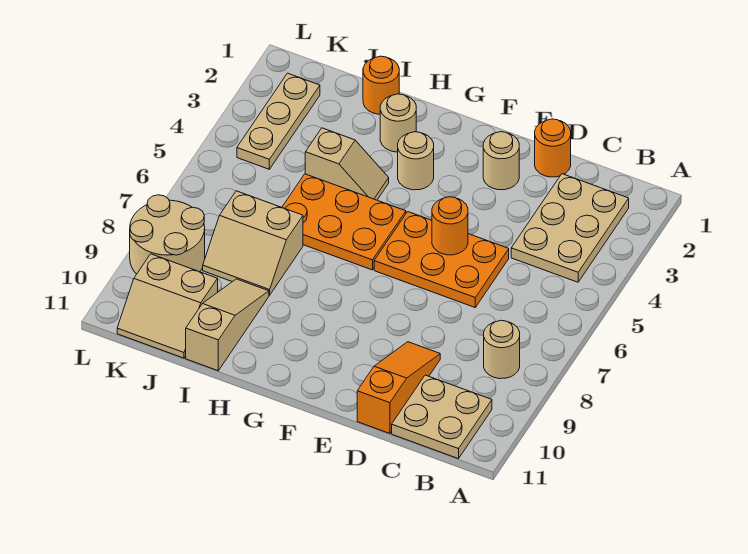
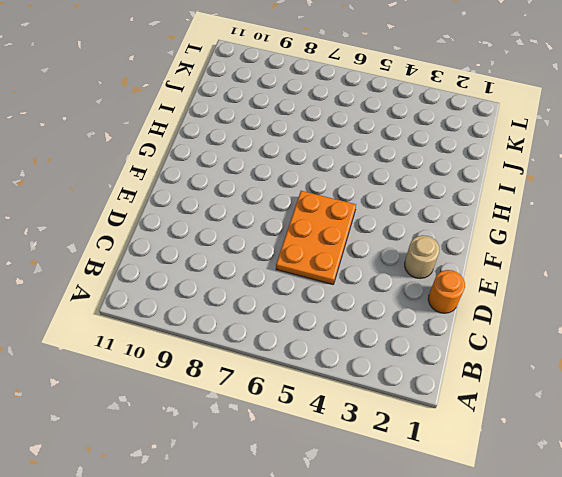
none -> tan plate B2:C4 level 1
none -> tan round brick B8 level 1
none -> tan plate B10:C11 level 1

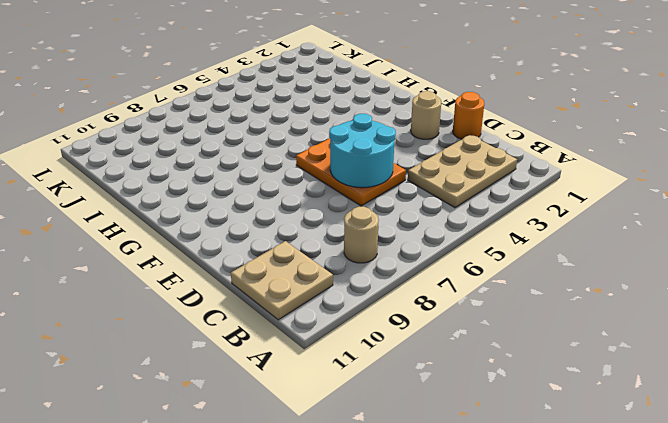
cyan round brick D5:E6 level 2 -> orange round brick E5 level 2
none -> orange slope D9:D11 level 1 top 11
none -> tan round brick G3 level 1
none -> orange plate G5:I6 level 1

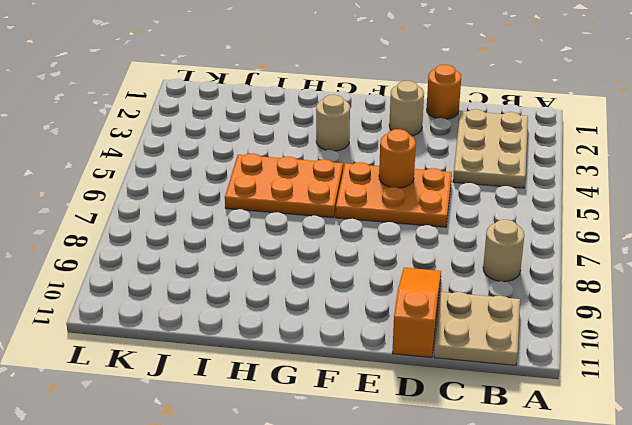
none -> tan round brick H2 level 1
none -> tan slope H4:I4 level 1 top I
none -> orange round brick I1 level 1

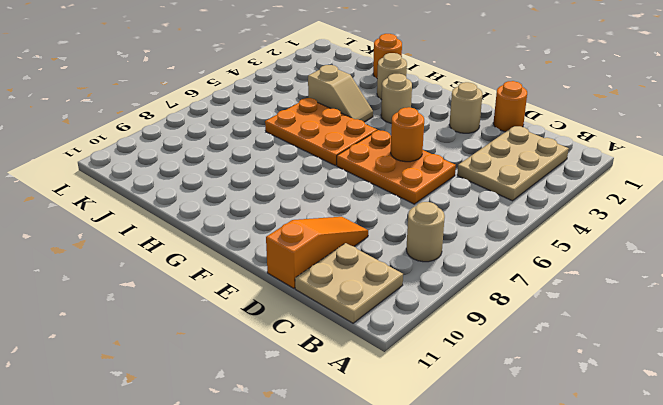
none -> tan slope I7:J8 level 1 top 7
none -> tan slope I9:I11 level 1 top 11
none -> tan slope J10:K11 level 1 top 10

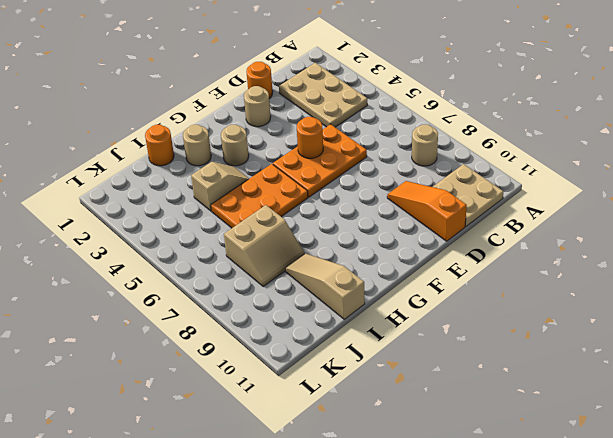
none -> tan slope J10:K11 level 1 top 10
none -> tan plate K2:K4 level 1
none -> tan round brick K8:L9 level 1

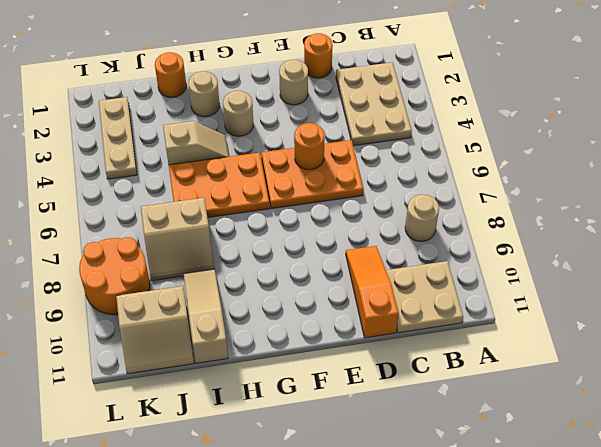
orange round brick K8:L9 level 1 -> tan round brick K8:L9 level 1

